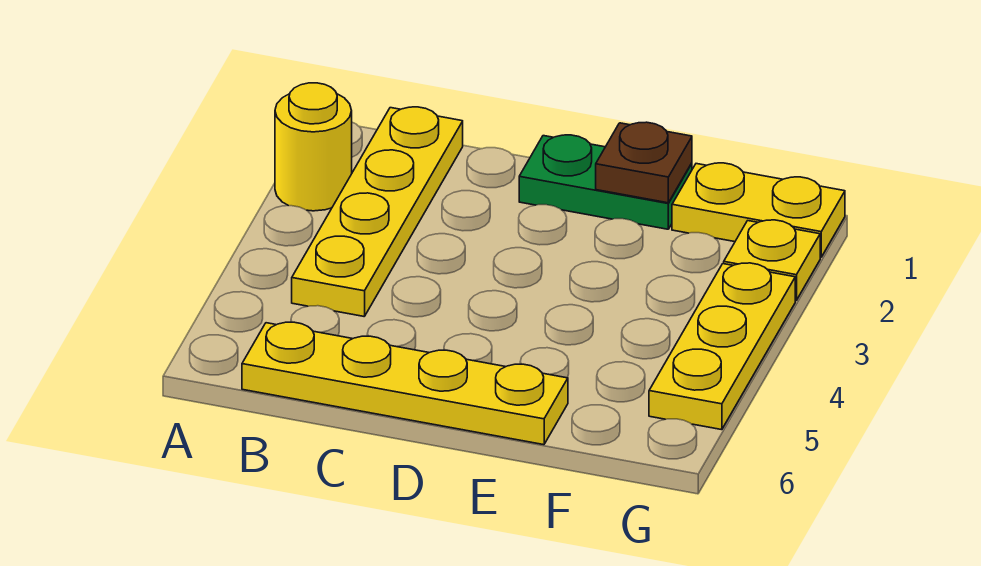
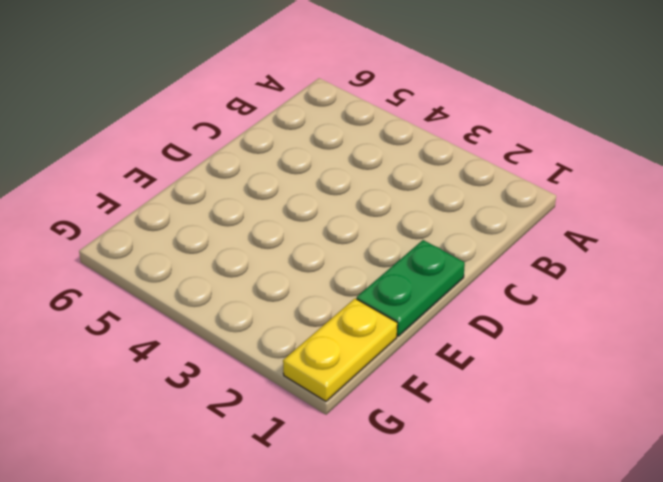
none -> yellow round brick A2 level 1
none -> yellow plate B1:B4 level 1

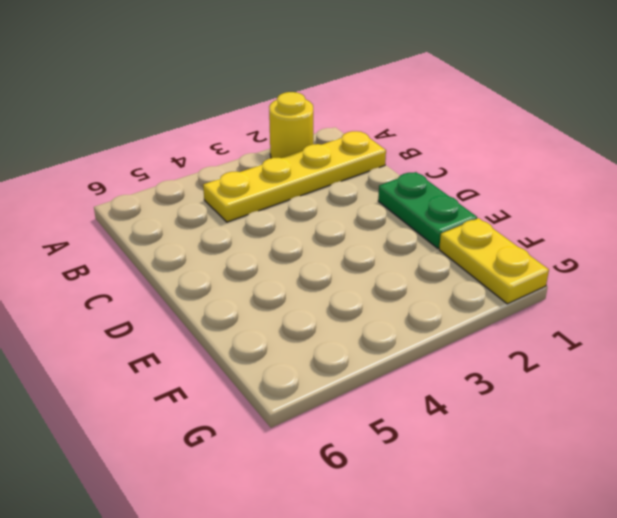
none -> yellow plate B6:E6 level 1
none -> yellow plate G2 level 1

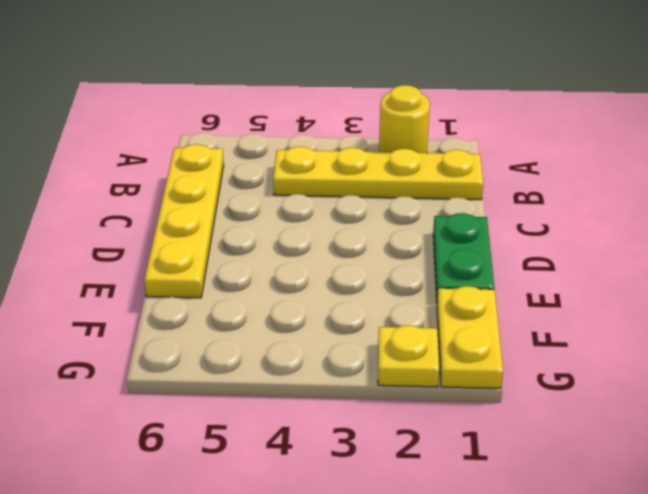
none -> yellow plate G3:G5 level 1
none -> brown plate E1 level 2

